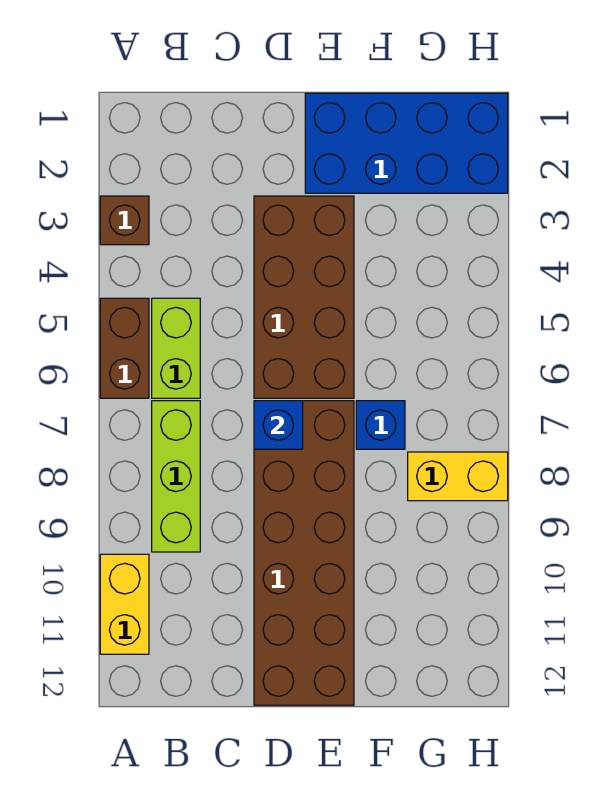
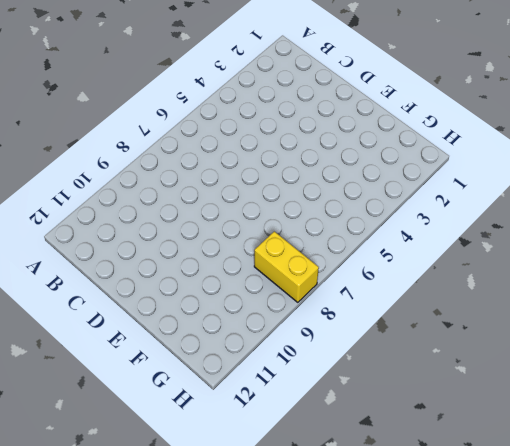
none -> brown brick A3 level 1
none -> brown brick A5:A6 level 1

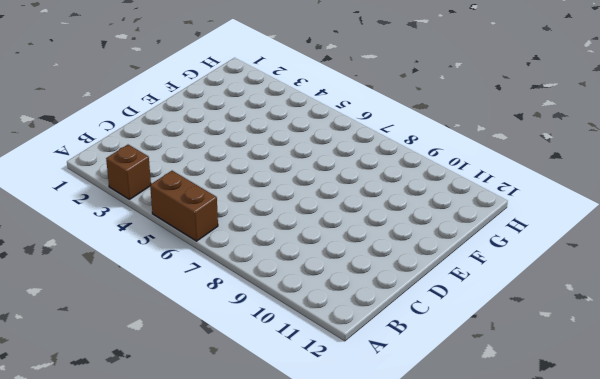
none -> yellow brick A10:A11 level 1
none -> lime brick B5:B6 level 1

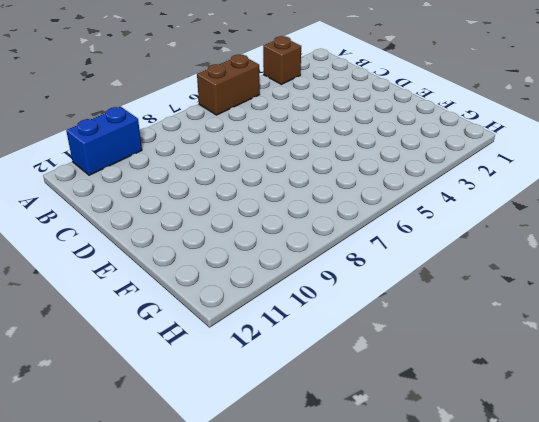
blue brick A10:A11 level 1 -> yellow brick A10:A11 level 1
none -> lime brick B5:B6 level 1
none -> lime brick B7:B9 level 1

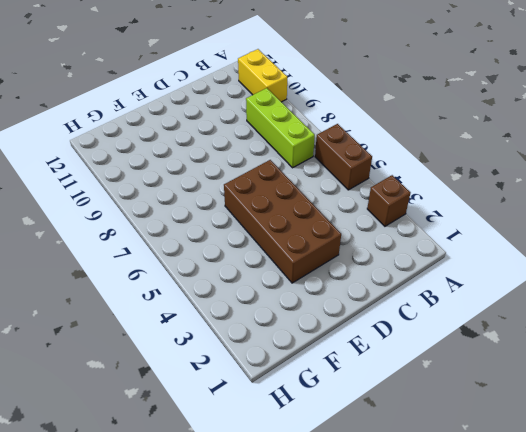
none -> lime brick B5:B6 level 1
none -> brown brick D7:E12 level 1

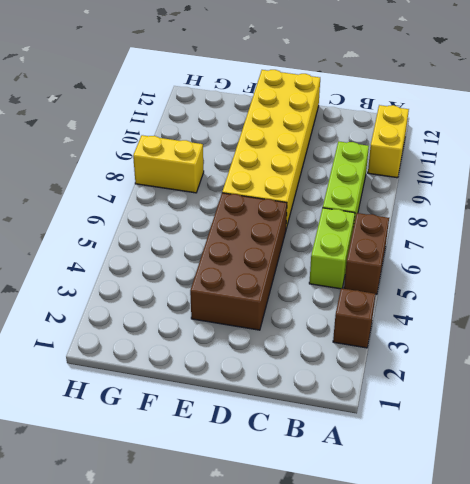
yellow brick D7:E12 level 1 -> brown brick D7:E12 level 1
none -> blue brick E1:H2 level 1
none -> blue brick F7 level 1

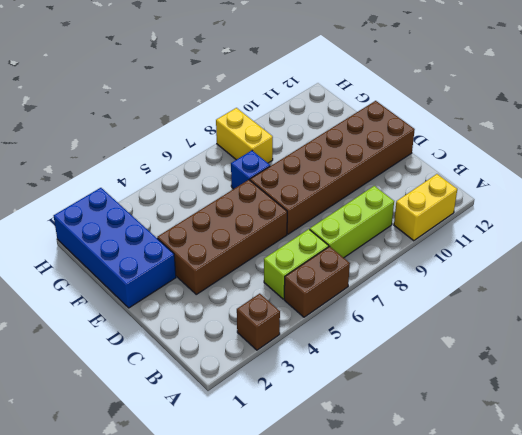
none -> blue brick D7 level 2

